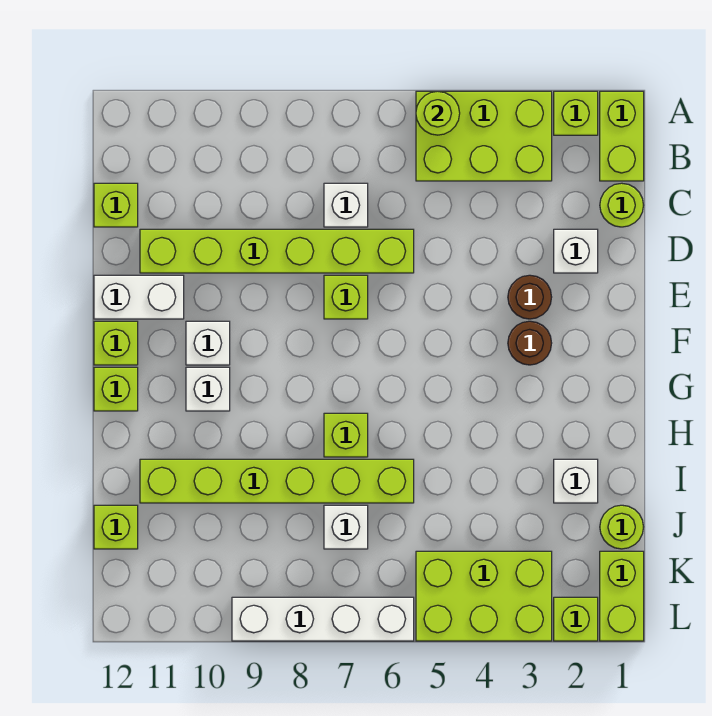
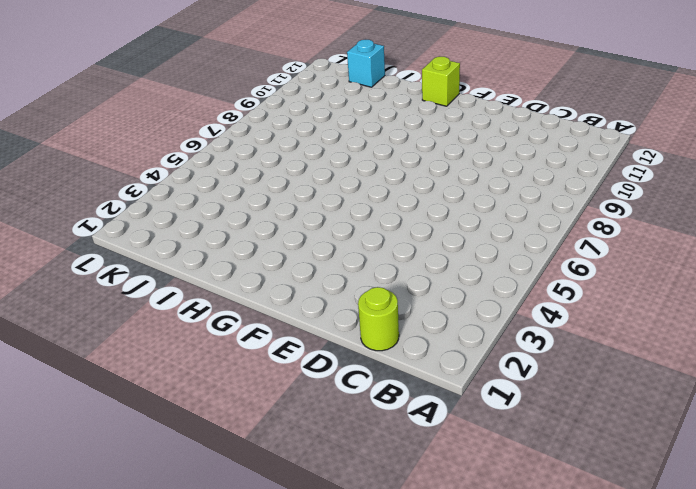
cyan brick J12 level 1 -> lime brick J12 level 1
none -> lime brick A1:B1 level 1
none -> lime brick A2 level 1
none -> lime brick A3:B5 level 1

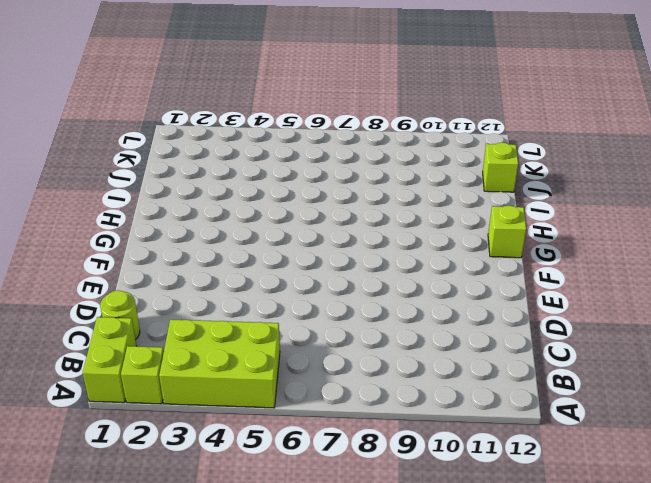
none -> white brick C7 level 1
none -> lime brick C12 level 1
none -> white brick D2 level 1

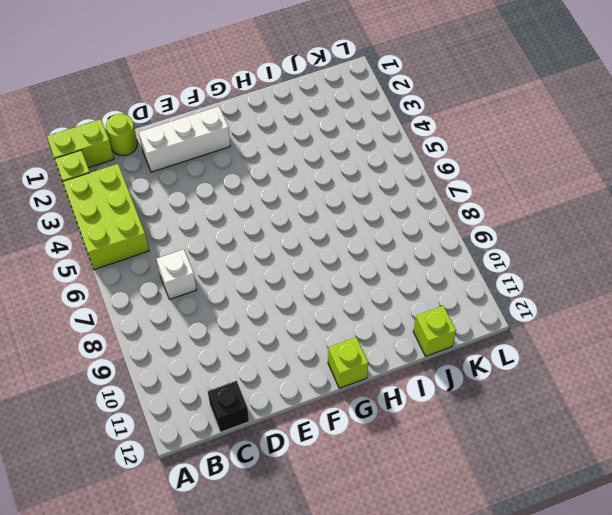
black brick C12 level 1 -> lime brick C12 level 1
white brick D2:F2 level 1 -> white brick D2 level 1
none -> lime brick D6:D11 level 1
none -> brown round brick E3 level 1
none -> lime brick E7 level 1

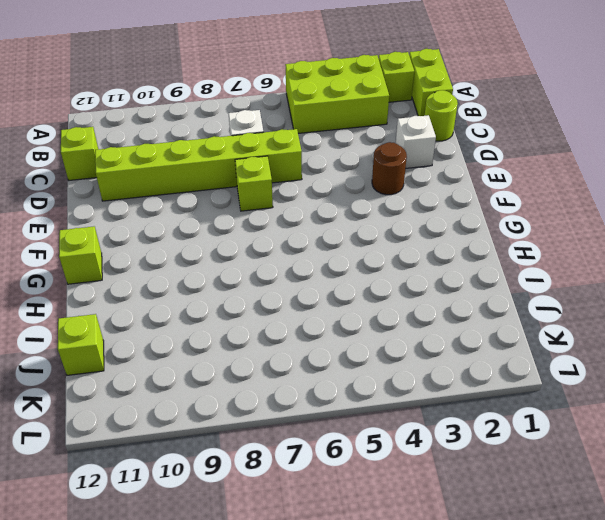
none -> white brick E11:E12 level 1
none -> brown round brick F3 level 1
none -> white brick F10 level 1

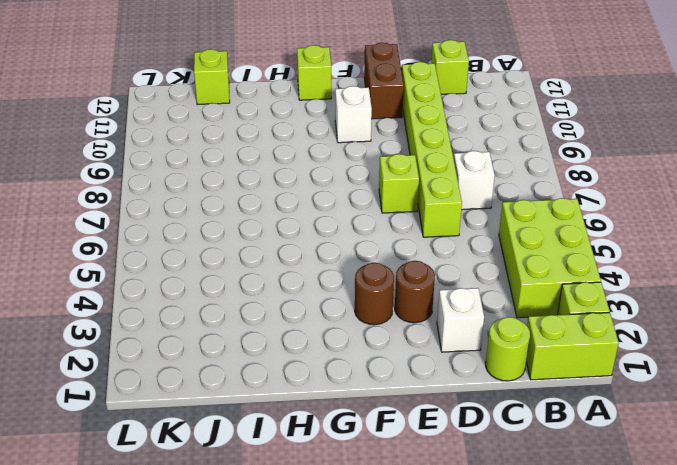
brown brick E11:E12 level 1 -> white brick E11:E12 level 1
none -> lime brick F12 level 1
none -> white brick G10 level 1
none -> lime brick H7 level 1

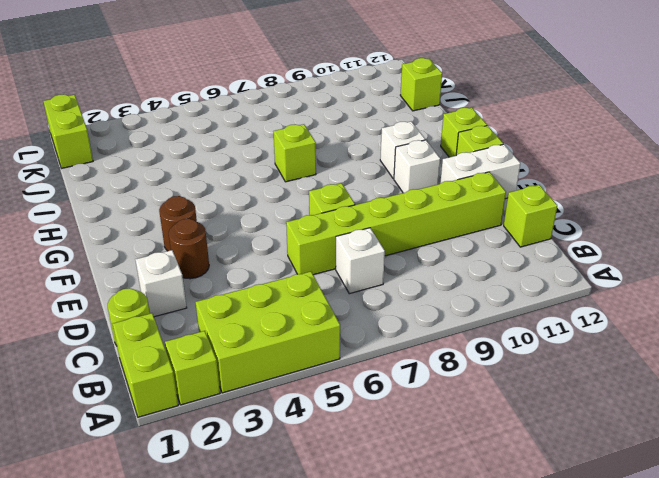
none -> white brick I2 level 1
none -> lime brick I6:I11 level 1
none -> lime round brick J1 level 1

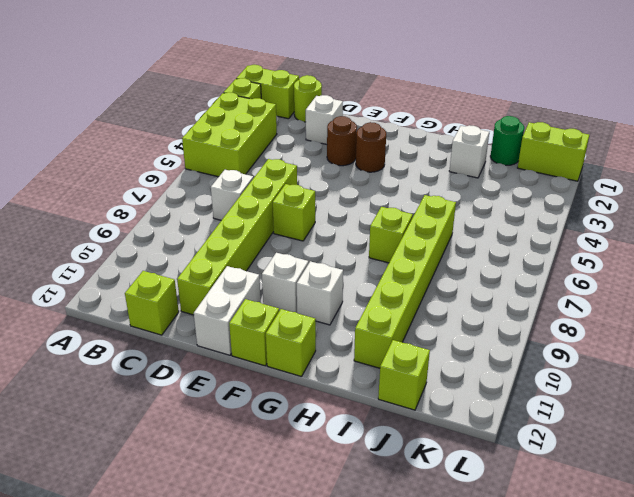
green round brick J1 level 1 -> lime round brick J1 level 1
none -> white brick J7 level 1
none -> lime brick K3:L5 level 1
none -> lime brick L2 level 1

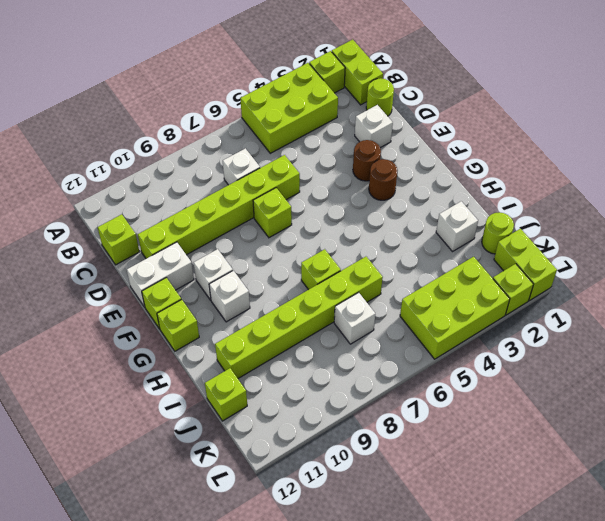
none -> white brick L6:L9 level 1
none -> lime round brick A5 level 2

